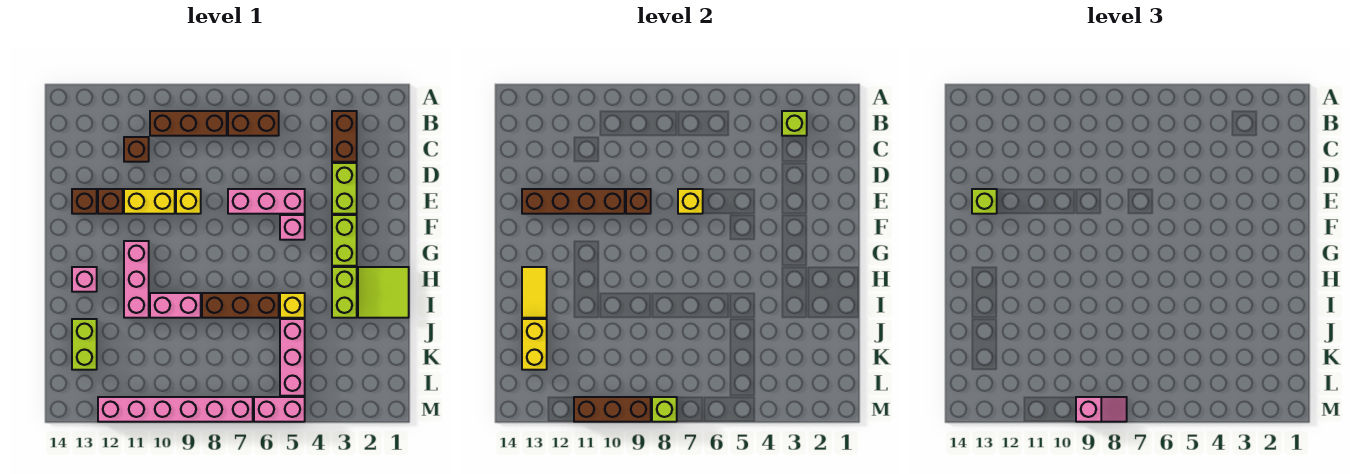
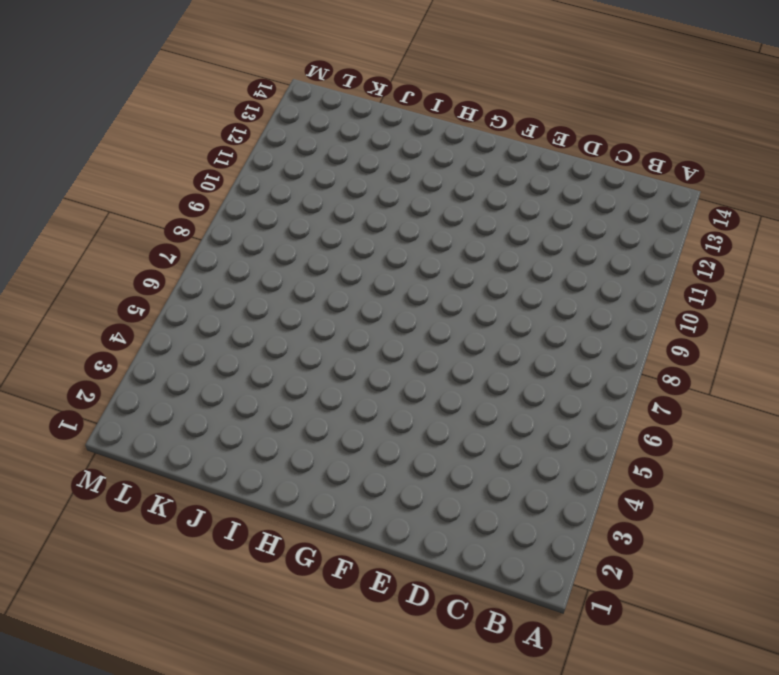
none -> brown brick B3:C3 level 1
none -> brown brick B6:B7 level 1
none -> brown brick B8:B10 level 1
none -> brown brick C11 level 1

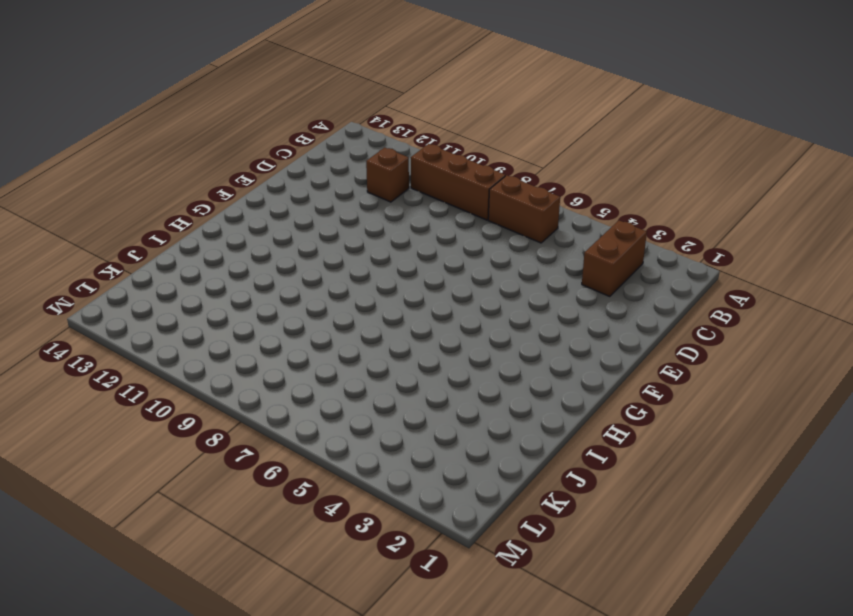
none -> lime brick D3:E3 level 1
none -> pink brick E5:E7 level 1
none -> yellow brick E9 level 1
none -> yellow brick E10:E11 level 1

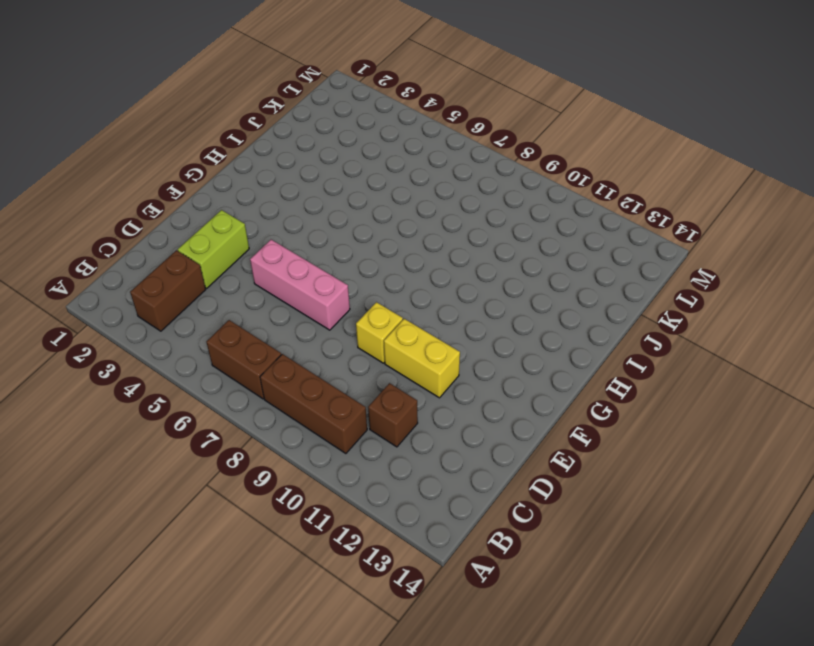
none -> brown brick E12 level 1
none -> brown brick E13 level 1
none -> lime brick F3:G3 level 1
none -> pink brick F5 level 1

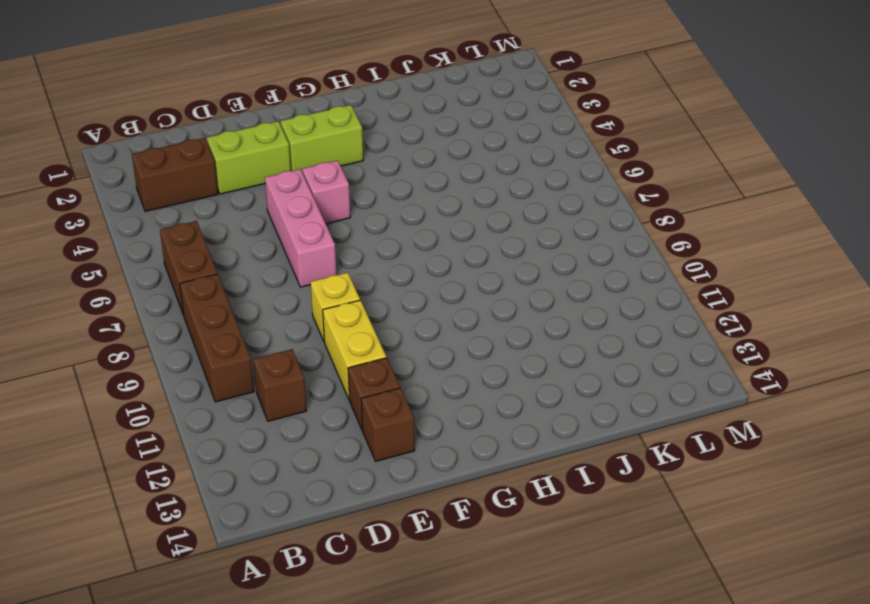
none -> pink brick G11:I11 level 1
none -> lime tile H1:I2 level 1
none -> lime brick H3:I3 level 1
none -> pink brick H13 level 1

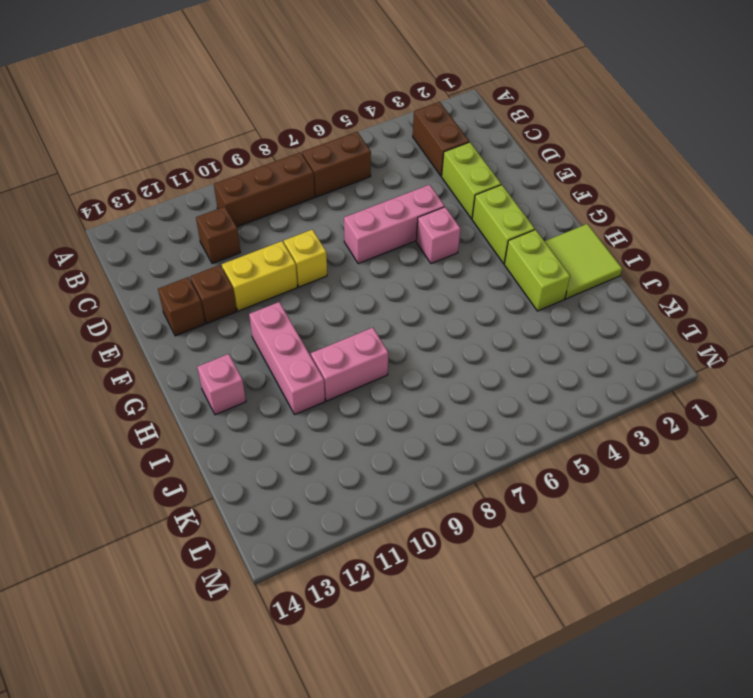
none -> yellow brick I5 level 1
none -> brown brick I6:I8 level 1
none -> pink brick J5:L5 level 1
none -> lime brick J13:K13 level 1

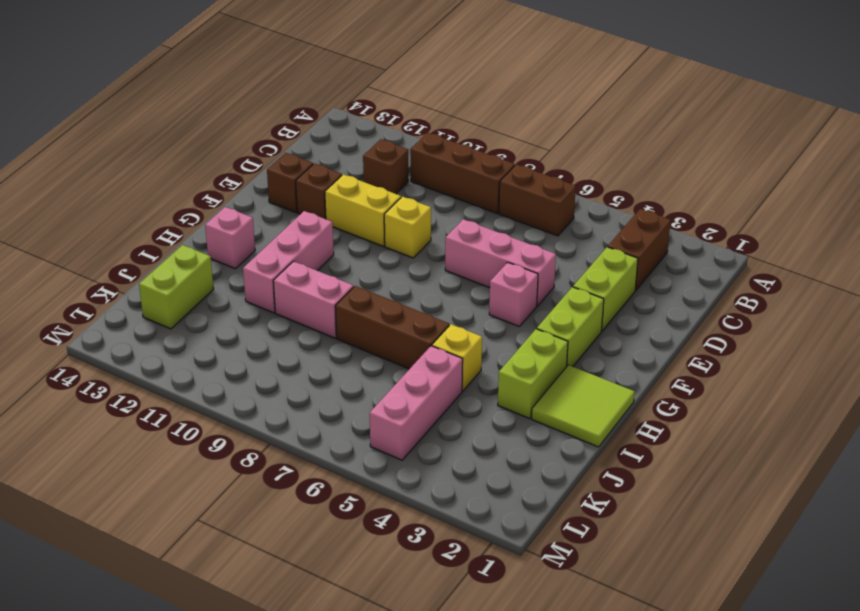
none -> pink brick M5:M6 level 1
none -> pink brick M7:M12 level 1
none -> lime brick B3 level 2
none -> yellow brick E7 level 2

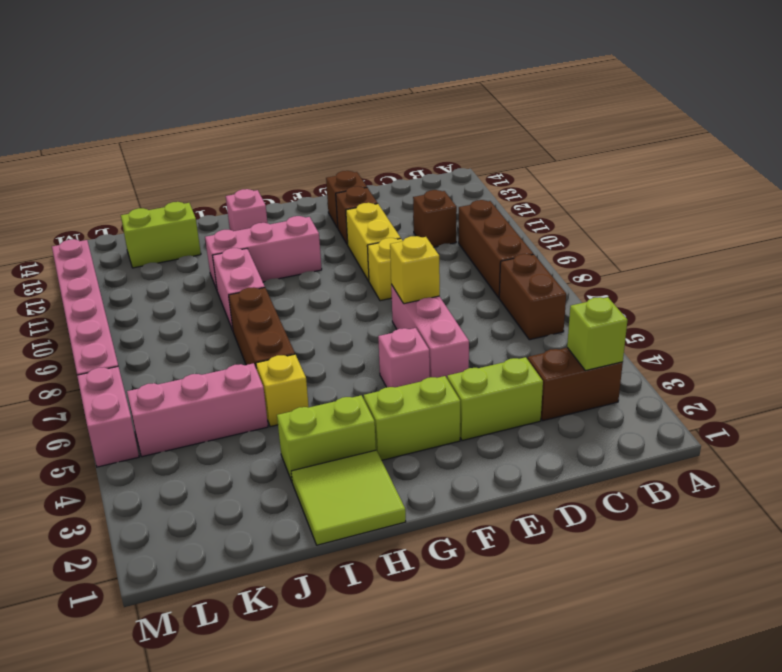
none -> brown brick E9 level 2
none -> brown brick E10:E13 level 2
none -> yellow tile H13:I13 level 2
none -> yellow brick J13:K13 level 2

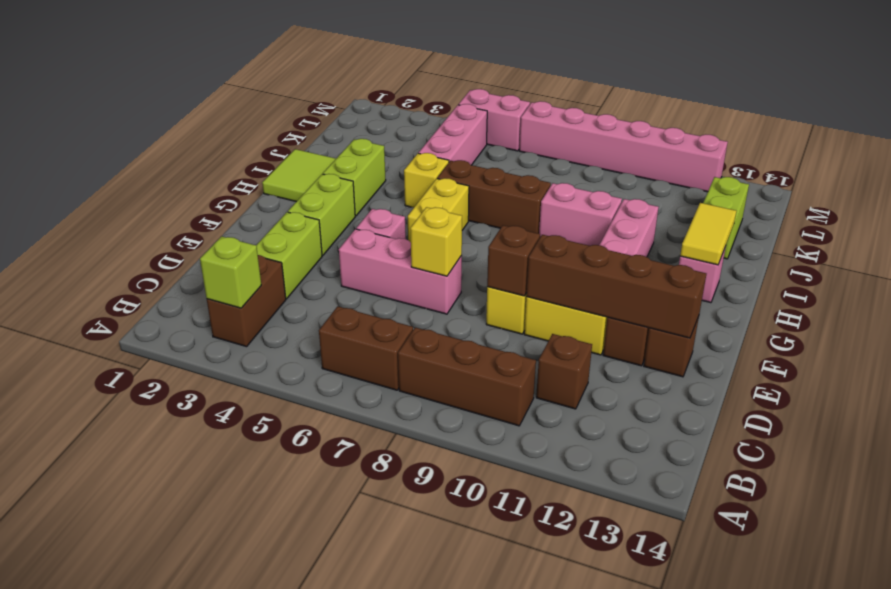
yellow brick G6:H6 level 1 -> yellow brick J13:K13 level 2
none -> lime brick M8 level 2
none -> brown brick M9:M11 level 2
none -> lime brick E13 level 3
none -> pink slope M8:M9 level 3 top 9

